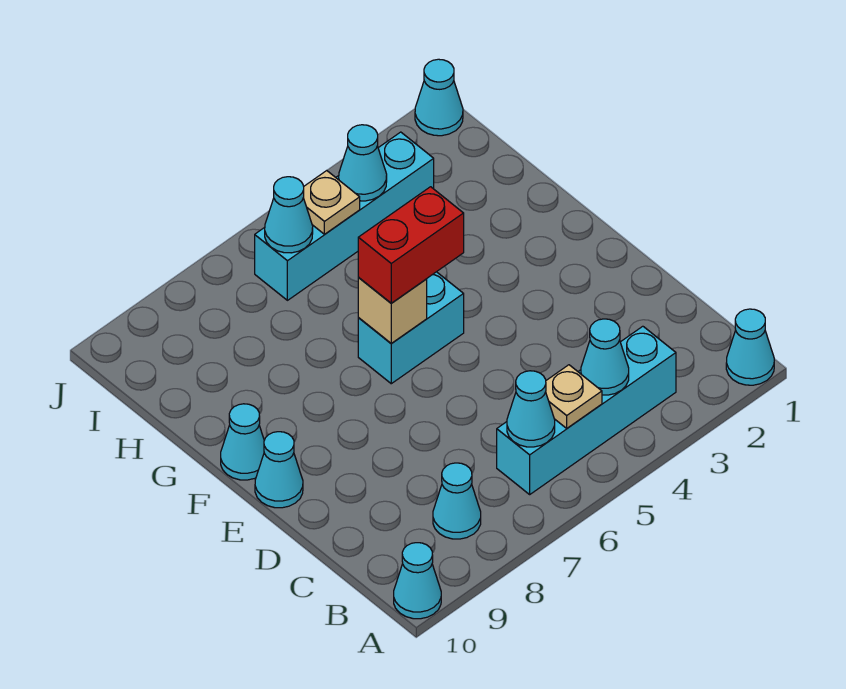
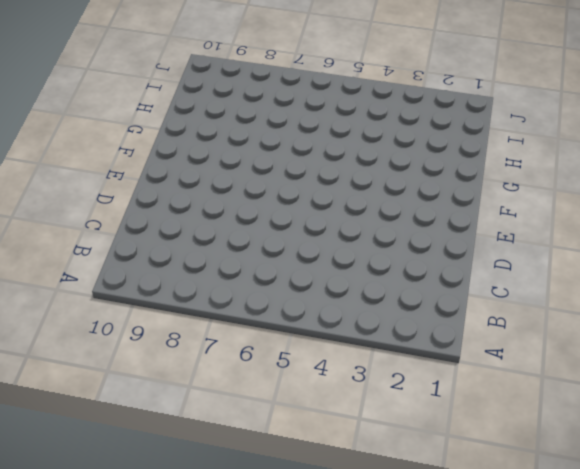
none -> cyan cone A1 level 1
none -> cyan cone A10 level 1
none -> cyan brick B3:B6 level 1

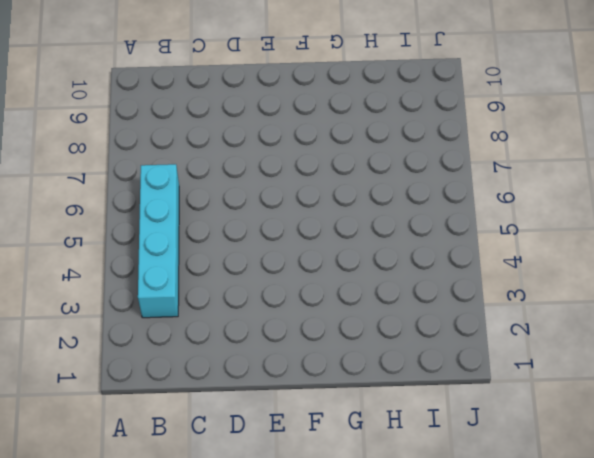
none -> cyan cone A1 level 1
none -> cyan cone A10 level 1
none -> cyan cone B8 level 1

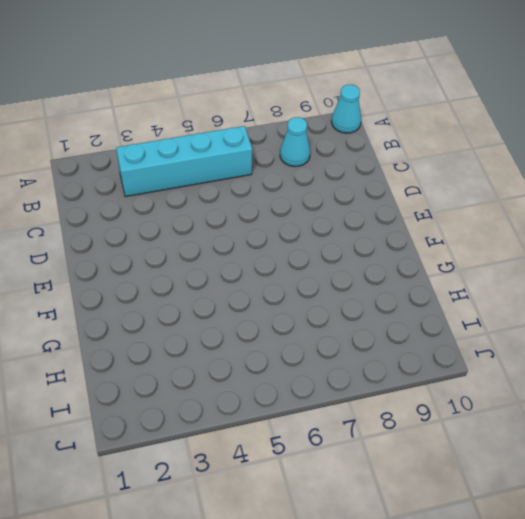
none -> cyan cone A1 level 1
none -> cyan cone E10 level 1
none -> cyan brick F5:F6 level 1

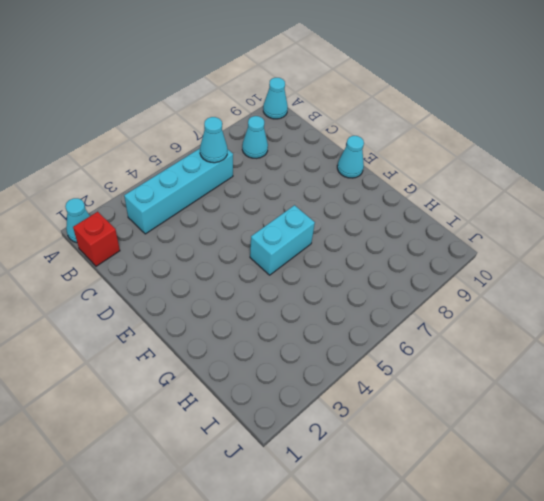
red brick B1 level 1 -> none
none -> cyan cone F10 level 1
none -> cyan brick I3:I6 level 1
none -> cyan cone J1 level 1

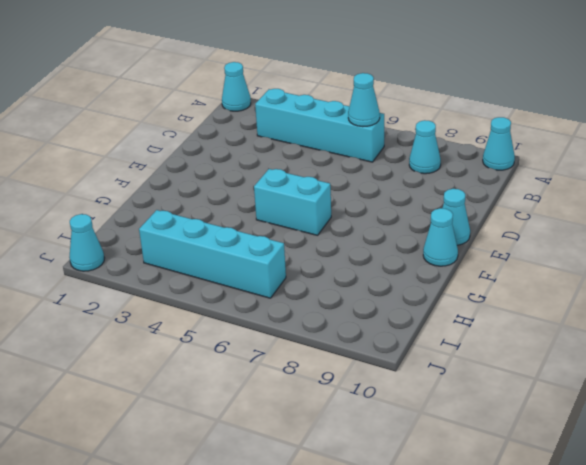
none -> cyan cone B4 level 2
none -> tan plate B5 level 2
none -> tan brick F6 level 2

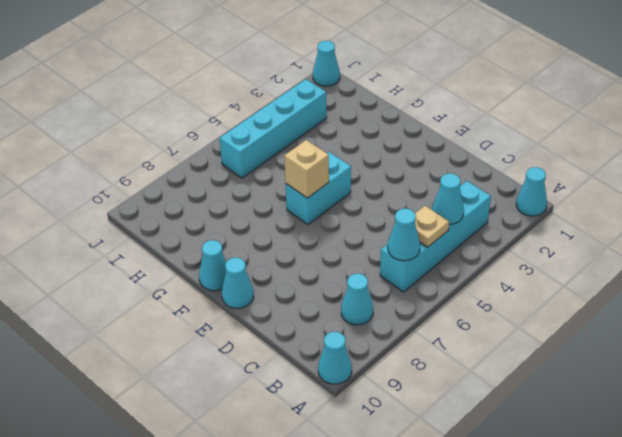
none -> cyan cone I4 level 2
none -> tan plate I5 level 2
none -> cyan cone I6 level 2

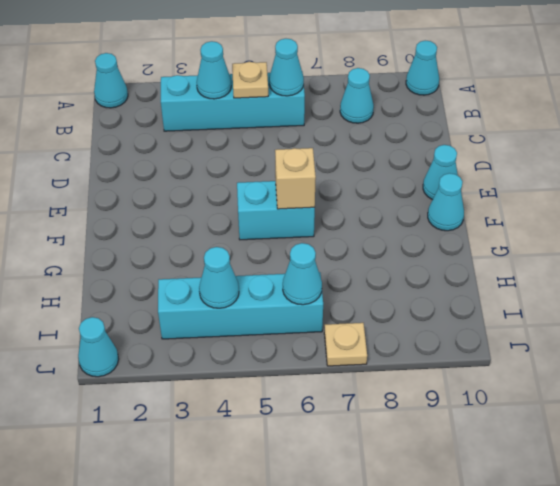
tan plate J7 level 1 -> tan plate I5 level 2
none -> red brick F5:F6 level 3

